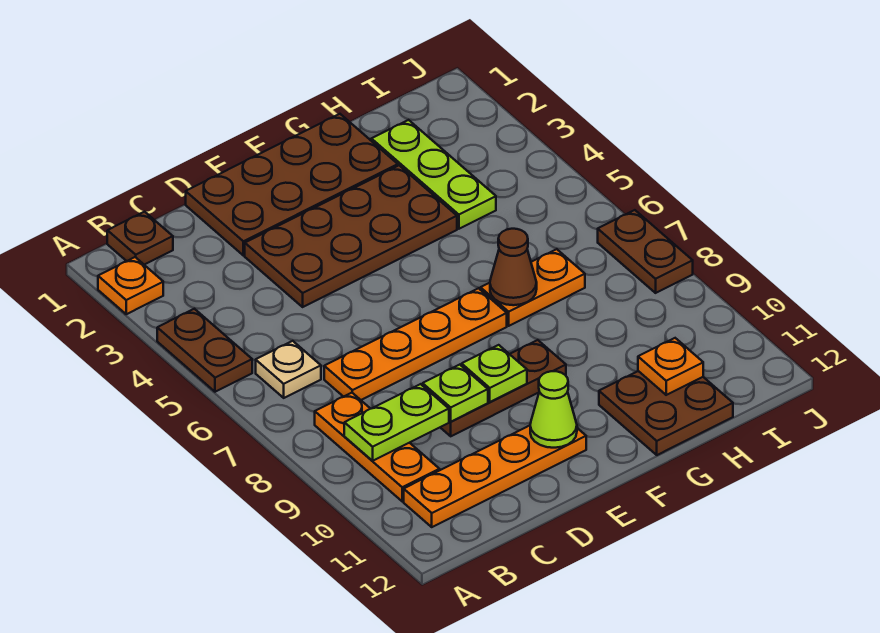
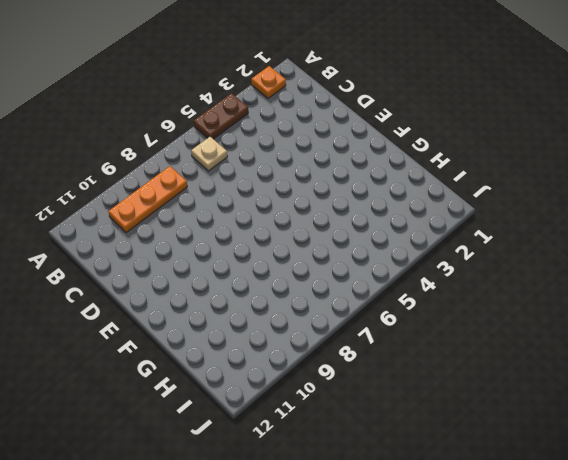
none -> brown plate B1 level 1
none -> orange plate B11:E11 level 1
none -> orange plate C7:F7 level 1

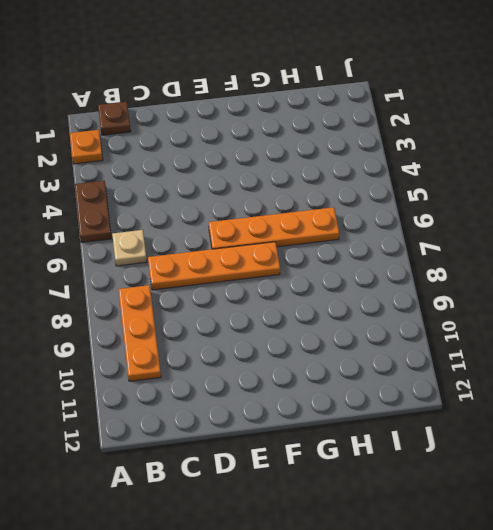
orange plate E6:H6 level 1 -> orange plate B11:E11 level 1
none -> brown plate D1:G2 level 1
none -> brown plate D3:G4 level 1
none -> brown plate D9:F9 level 1

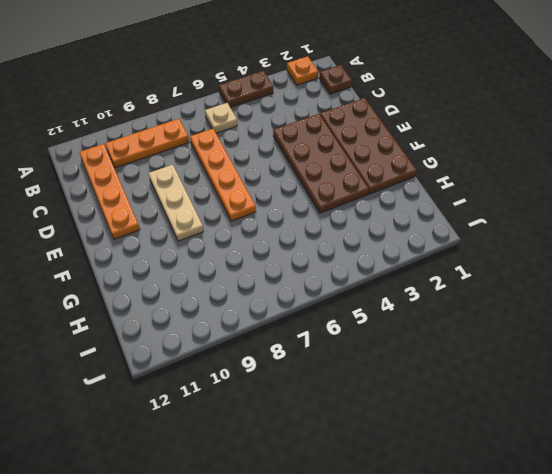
tan plate D9:F9 level 1 -> brown plate D9:F9 level 1
none -> orange plate G7:H7 level 1
none -> brown plate G11:H12 level 1
none -> lime plate H2:H4 level 1

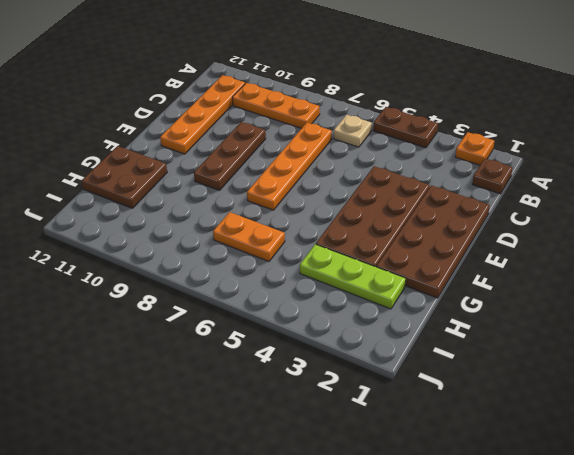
orange plate H6:H7 level 1 -> orange plate G7:H7 level 1
none -> brown plate J7:J8 level 1
none -> lime plate B9:C9 level 2
none -> lime plate D9 level 2

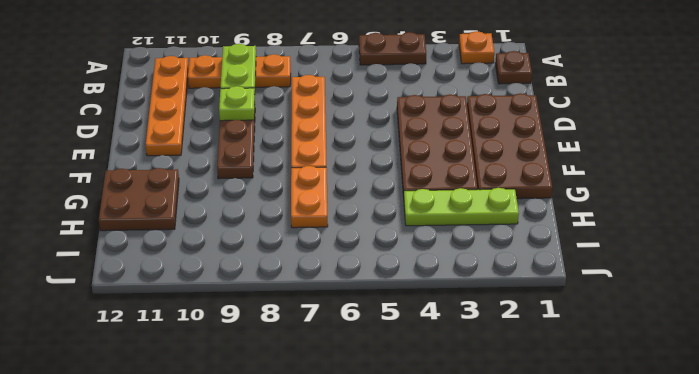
none -> tan plate B6 level 1
none -> brown plate J7:J8 level 1
none -> lime plate E9 level 2

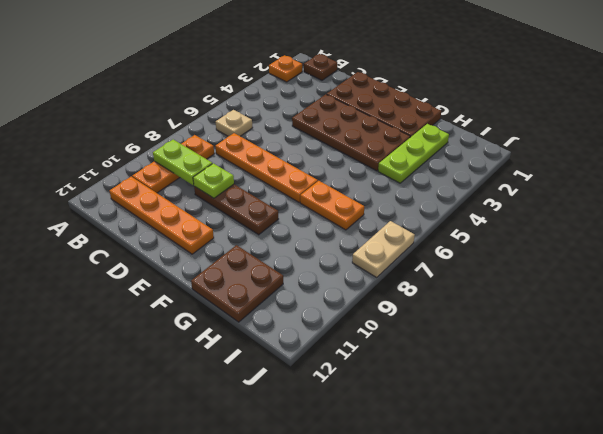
tan plate J7:J8 level 1 -> brown plate J7:J8 level 1
none -> brown plate A4:A5 level 1
none -> lime plate E9 level 2
none -> lime cone E11 level 2

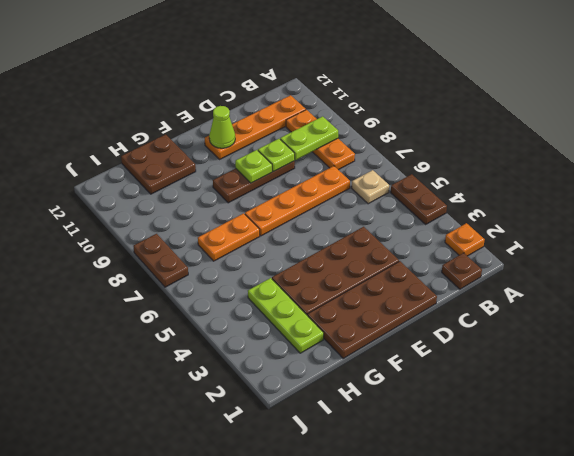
none -> brown cone G7 level 2
none -> orange plate H11 level 2

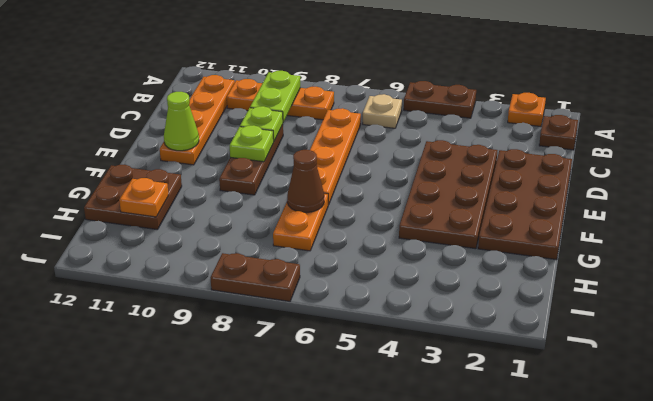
none -> lime plate H2:H4 level 1

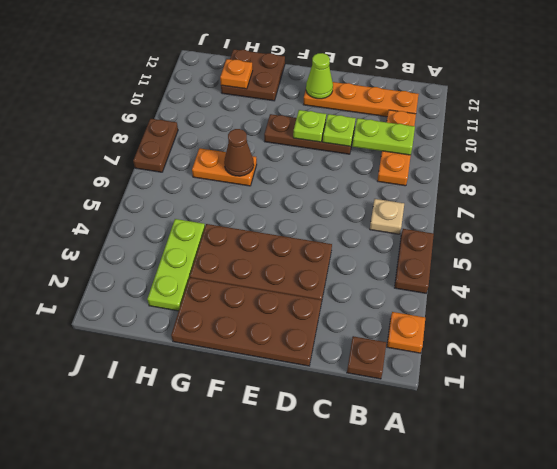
none -> orange plate C7:F7 level 1

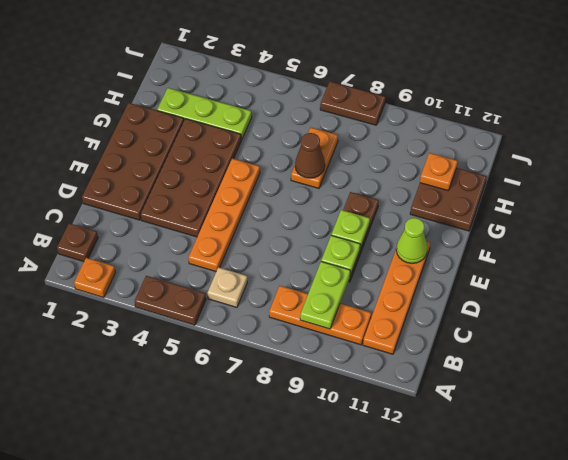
orange plate C5:F5 level 1 -> orange plate C7:F7 level 1

